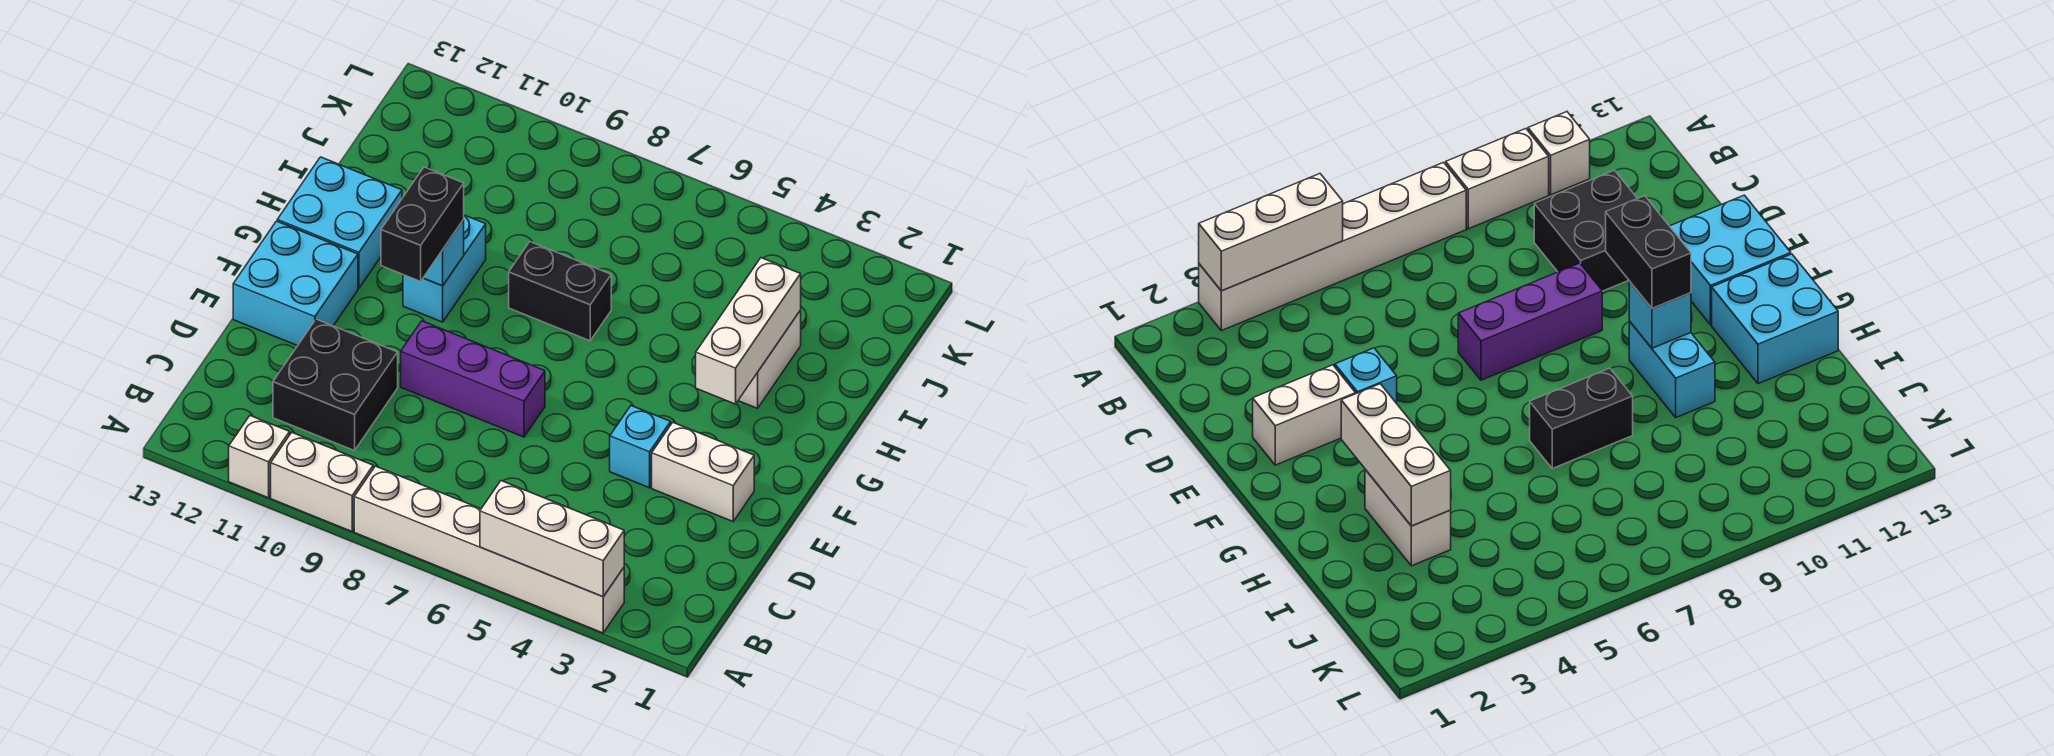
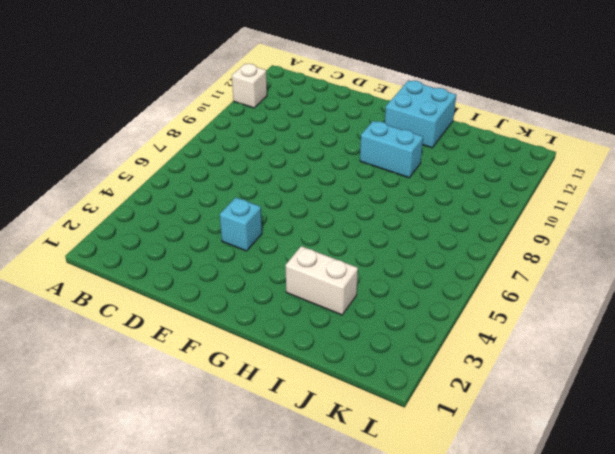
none -> white brick A3:A8 level 1
none -> white brick A9:A10 level 1
none -> black brick C10:D11 level 1

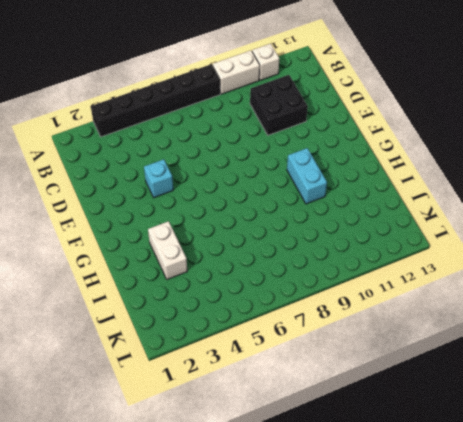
black brick A3:A8 level 1 -> white brick A3:A8 level 1
none -> white brick E2:E3 level 1
none -> purple brick E7:E9 level 1
none -> cyan brick E12:F13 level 1

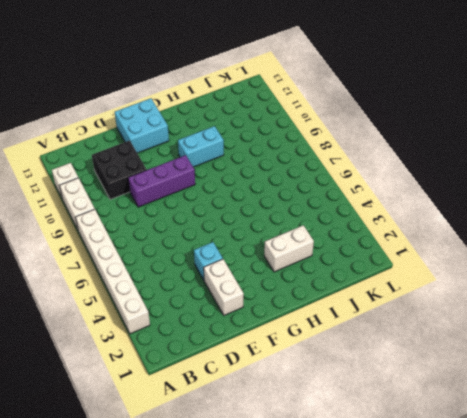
purple brick D9:F9 level 1 -> purple brick E7:E9 level 1
none -> cyan brick G12:H13 level 1
none -> black brick H7:H8 level 1
none -> white brick A3:A5 level 2

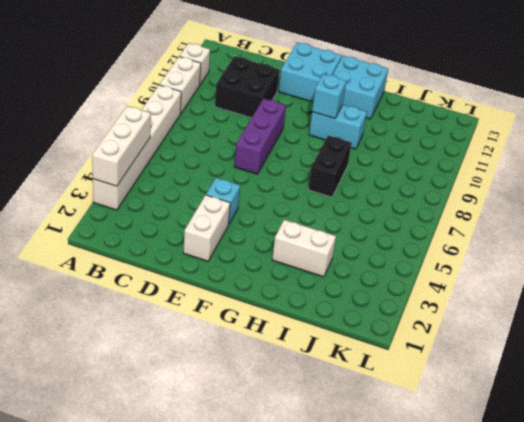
none -> white brick G3:I3 level 2
none -> black brick F10:G10 level 3

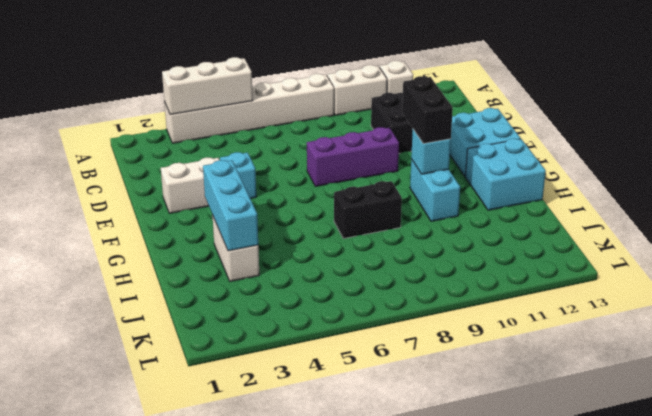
cyan brick G3:I3 level 2 -> white brick G3:I3 level 2

